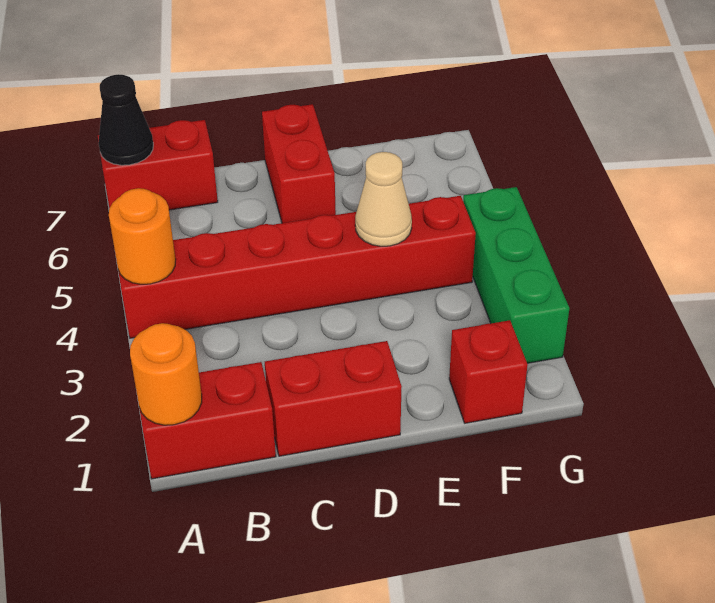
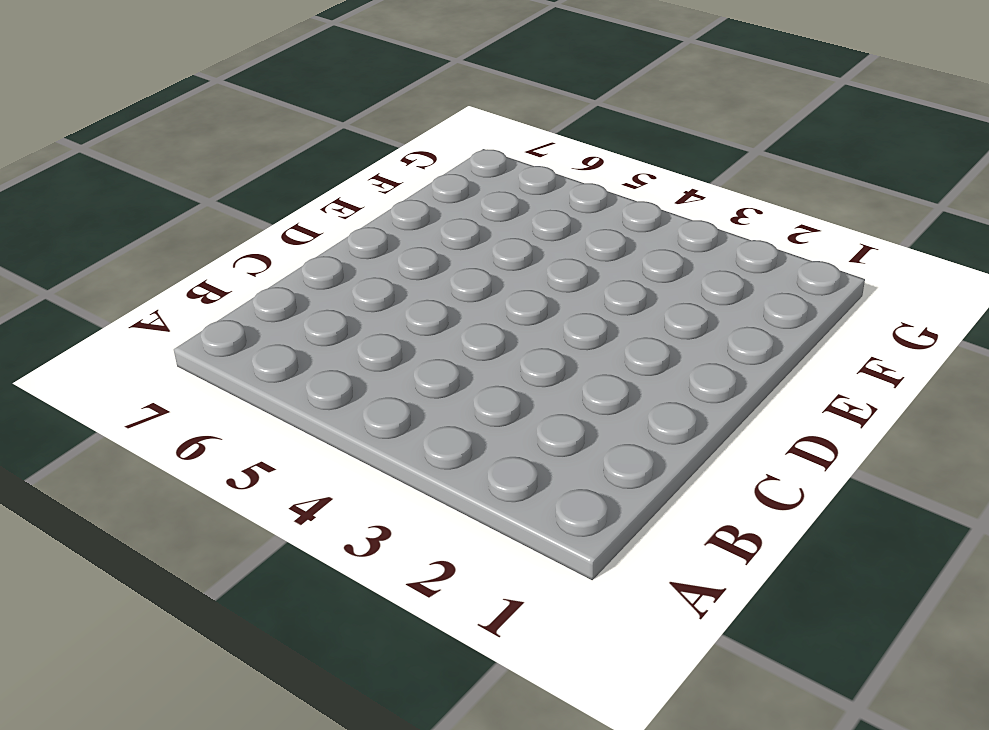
none -> red brick A1:B1 level 1
none -> red brick A4:F4 level 1

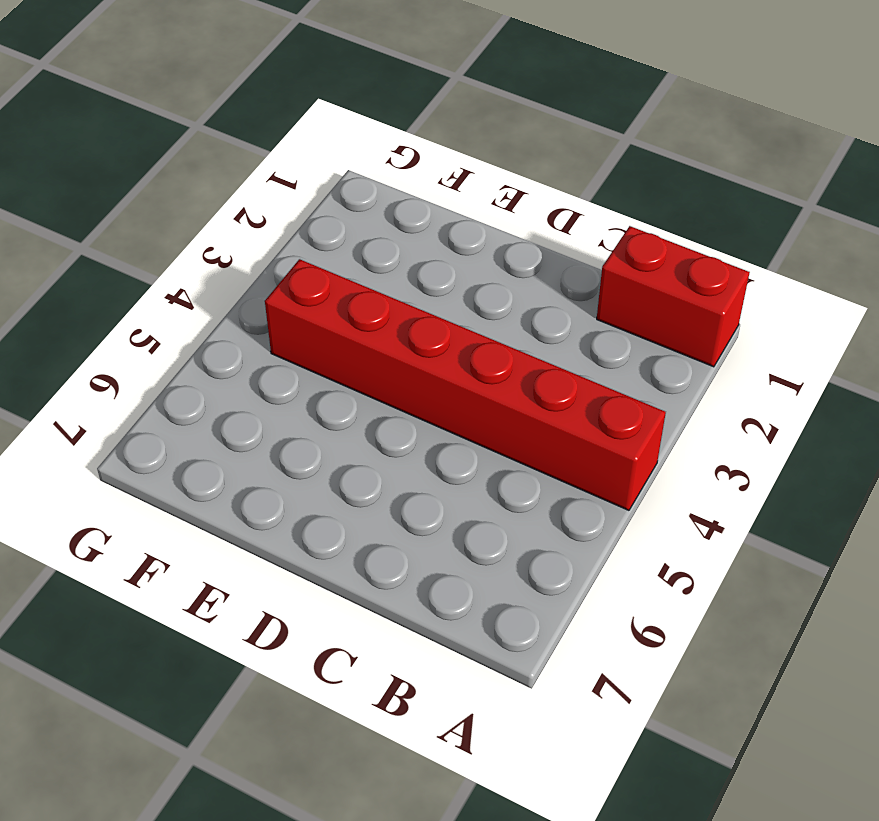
none -> red brick A7:B7 level 1
none -> red brick C1:D1 level 1

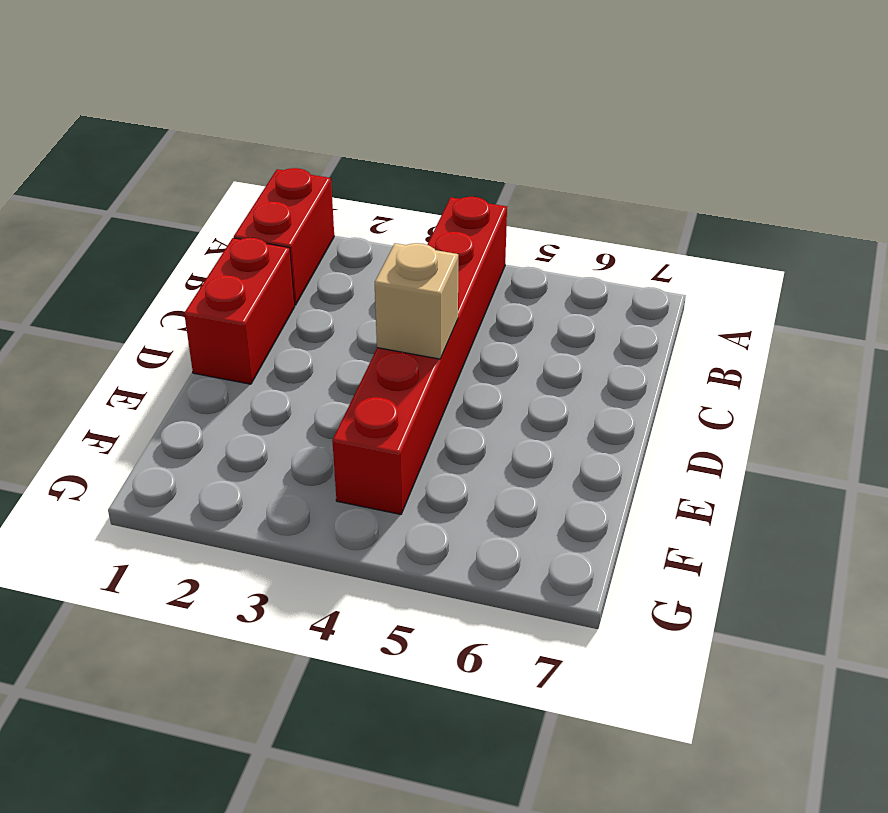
tan brick D4 level 2 -> none
none -> red brick A7:B7 level 1
none -> red brick D6:D7 level 1

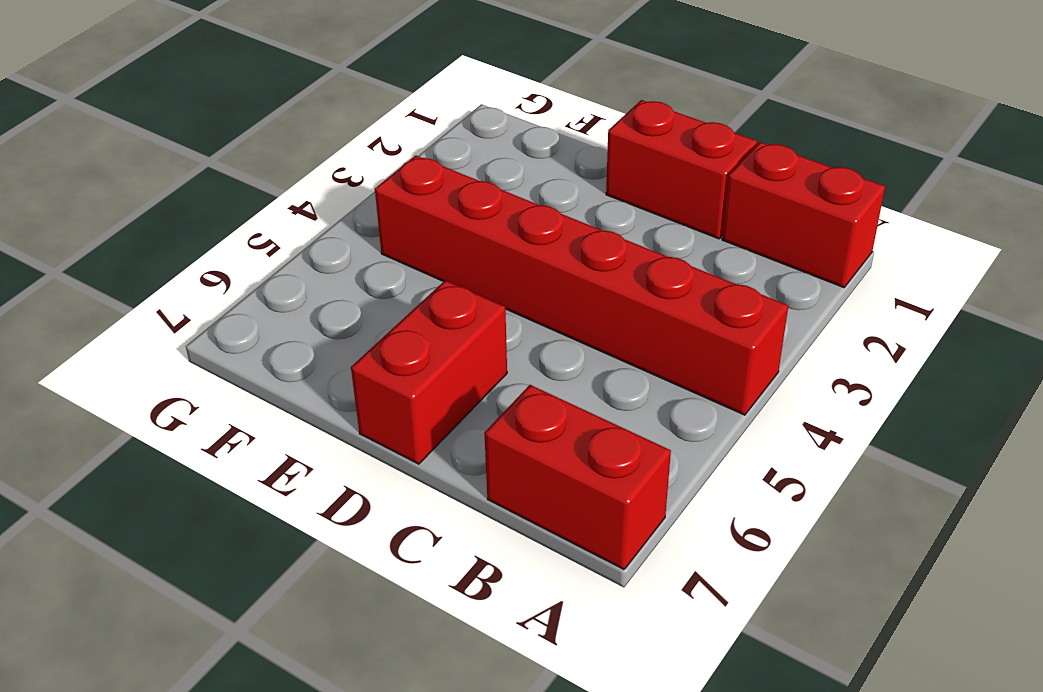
none -> red brick F1 level 1
none -> green brick G2:G4 level 1

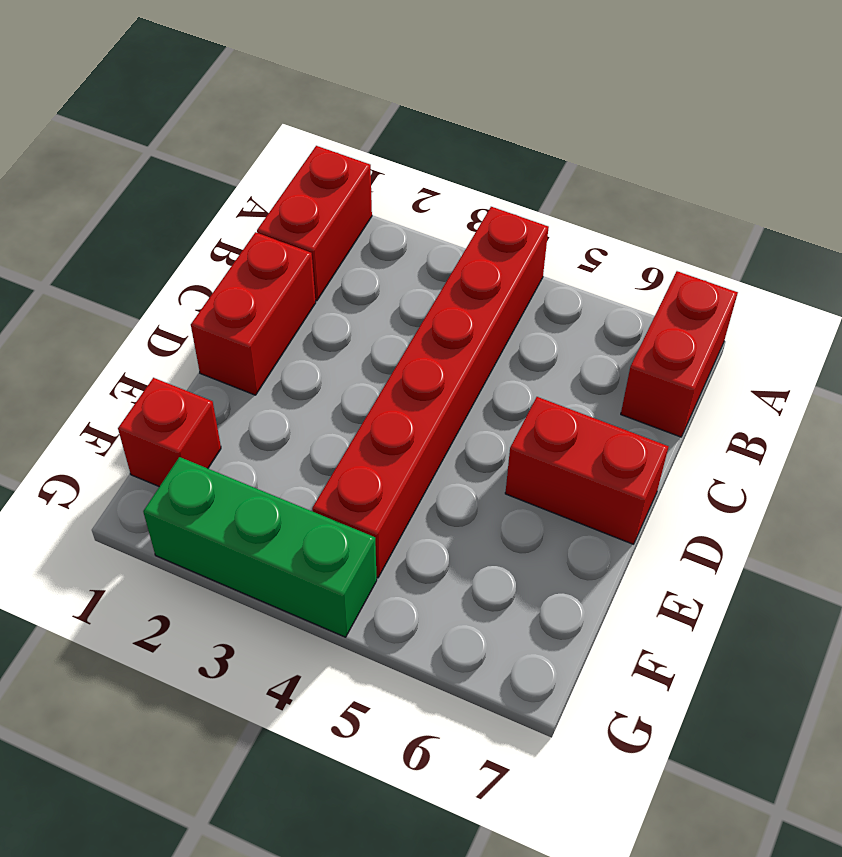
none -> orange round brick A1 level 2
none -> orange round brick A4 level 2

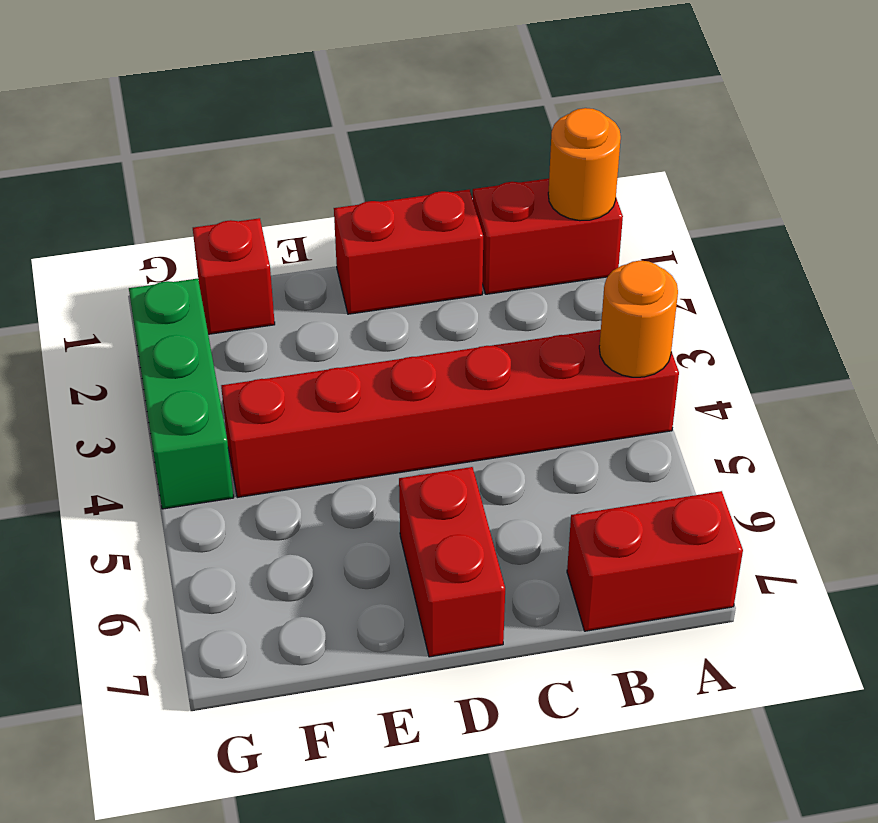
none -> black cone A7 level 2
none -> tan cone E4 level 2

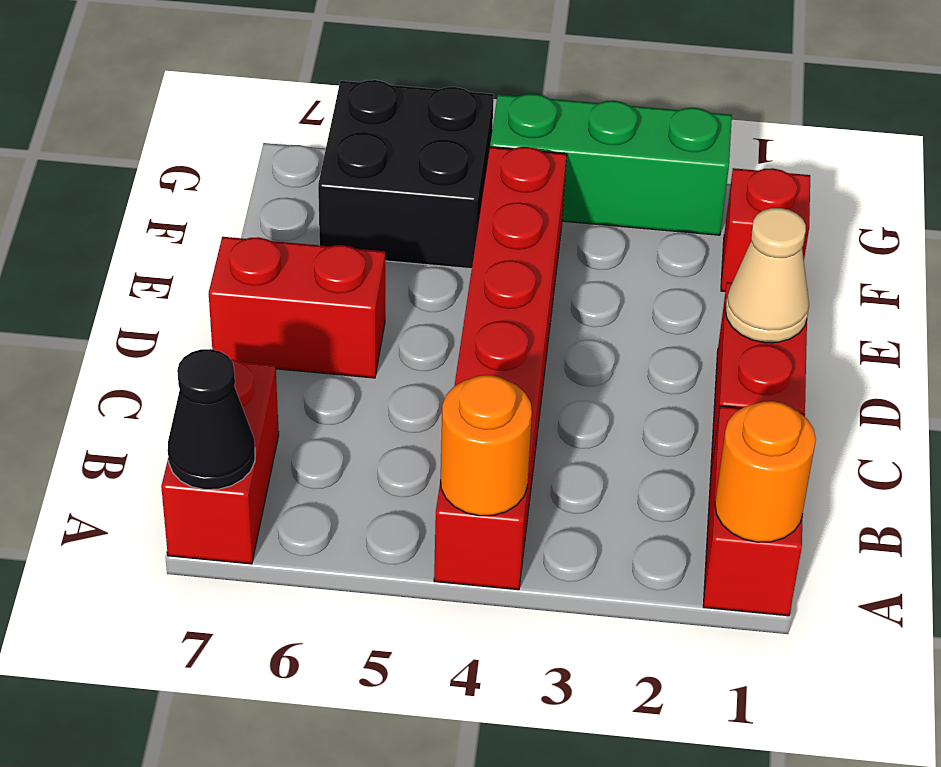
tan cone D1 level 2 -> tan cone E4 level 2
black brick F5:G6 level 1 -> none

